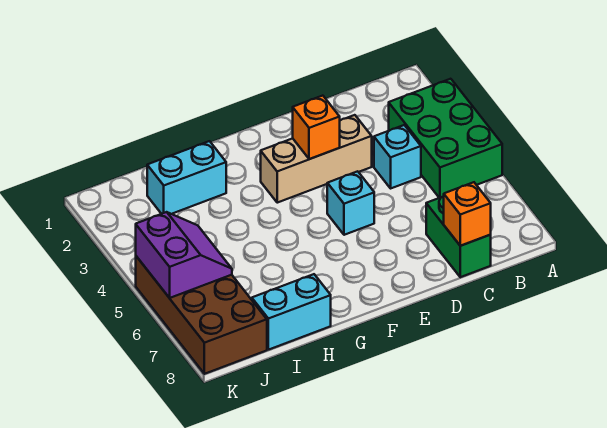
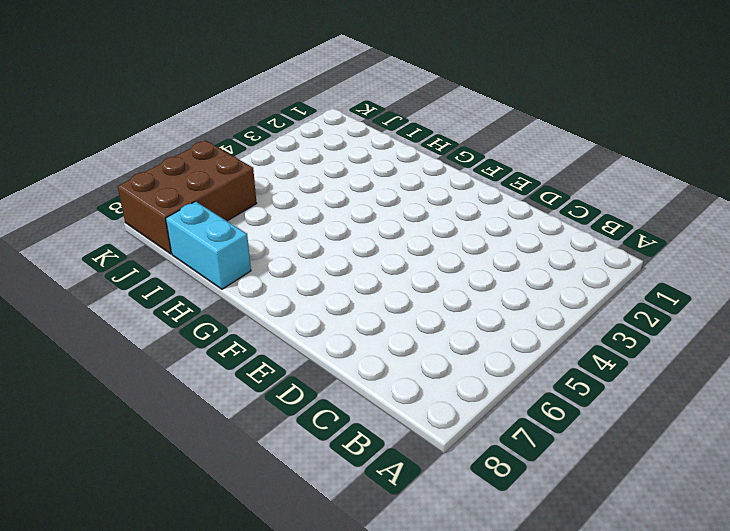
brown brick J6:K8 level 1 -> brown brick J5:K8 level 1
none -> green brick A3:B5 level 1
none -> cyan brick C4 level 1

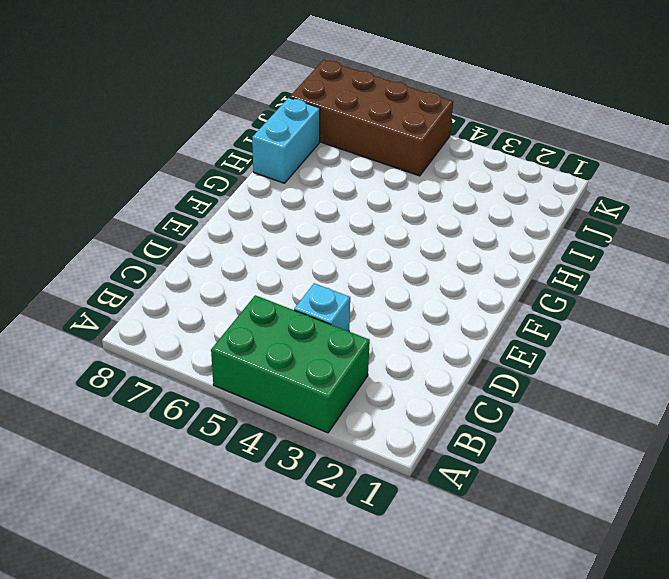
none -> green brick C7:C8 level 1
none -> tan brick D3:F3 level 1

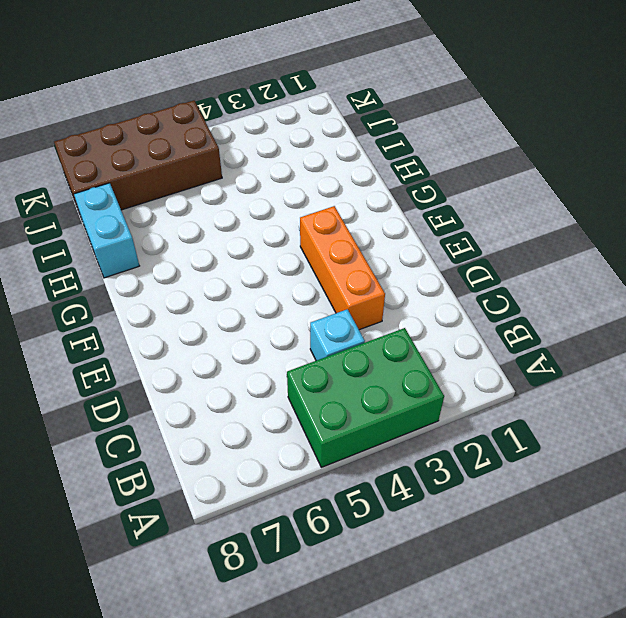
orange brick D3:F3 level 1 -> tan brick D3:F3 level 1
none -> green brick C7:C8 level 1
none -> cyan brick E5 level 1

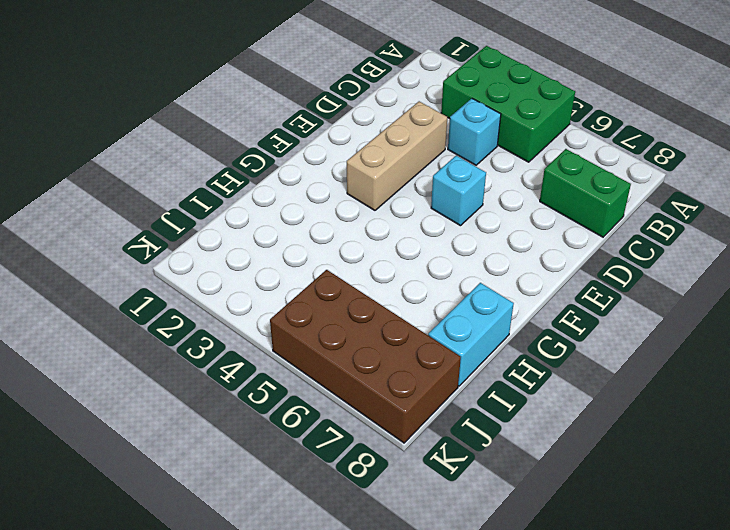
none -> cyan brick H2:I2 level 1
none -> orange brick C8 level 2

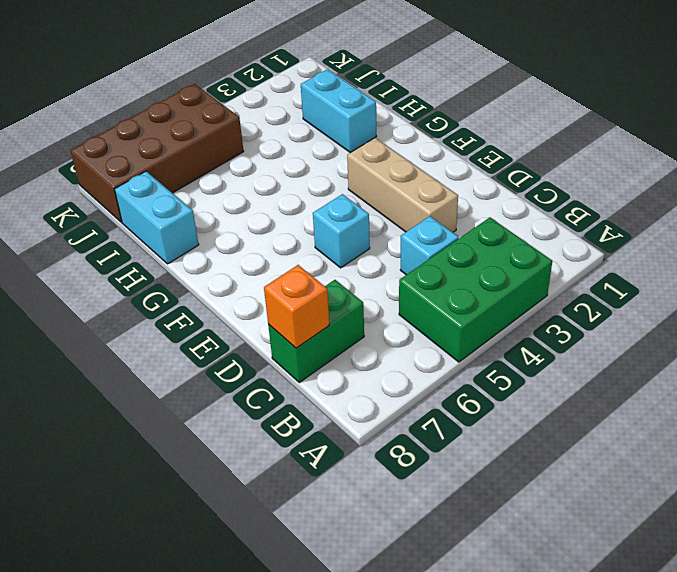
none -> orange brick E3 level 2
none -> purple slope J5:K6 level 2 top K

